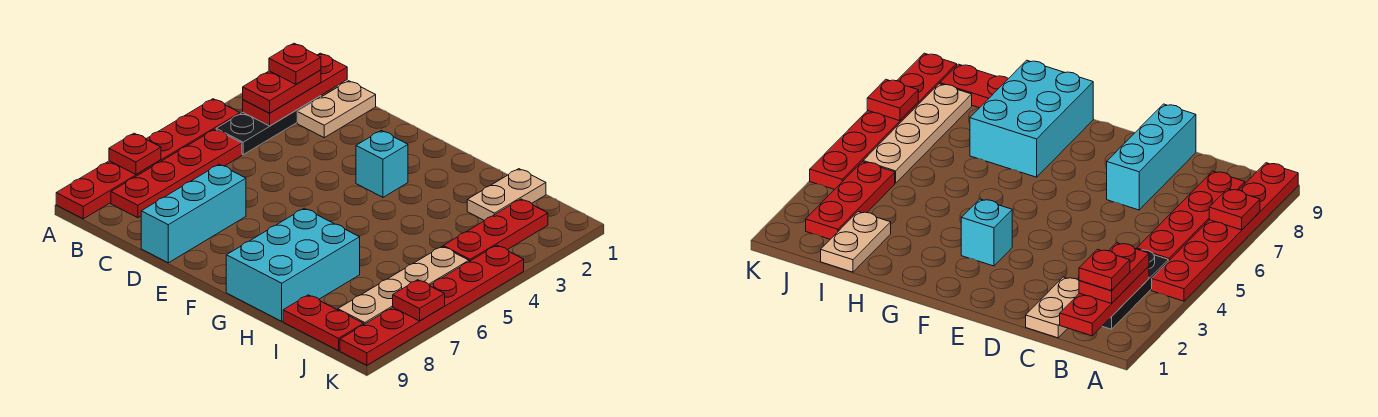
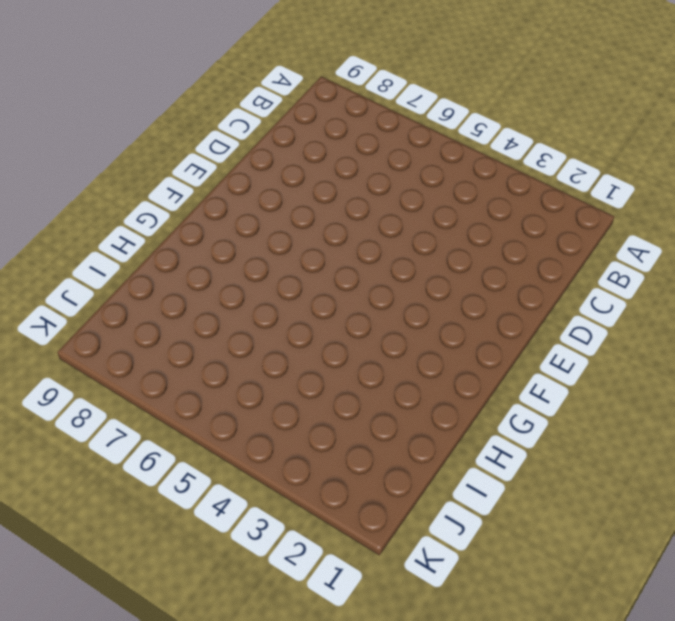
none -> red plate A4:A9 level 1
none -> black plate B2:B4 level 1
none -> red plate B5:B8 level 1

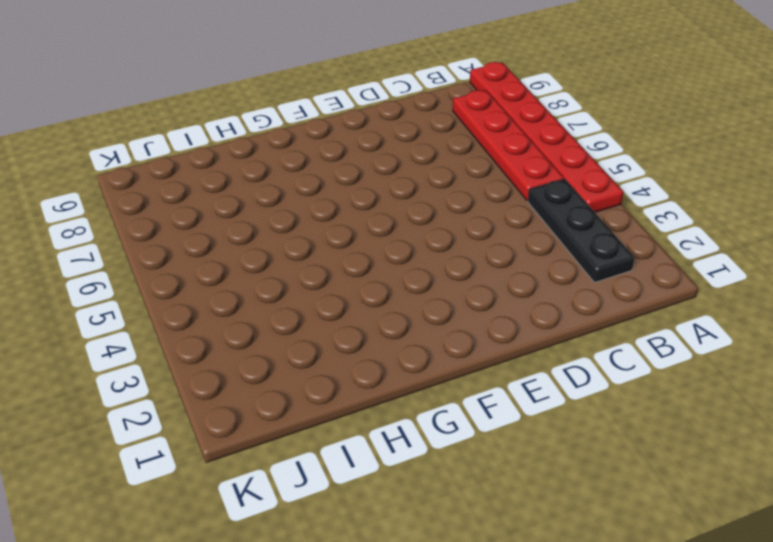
none -> tan plate C1:C2 level 1
none -> cyan brick D7:D9 level 1
none -> cyan brick F3 level 1

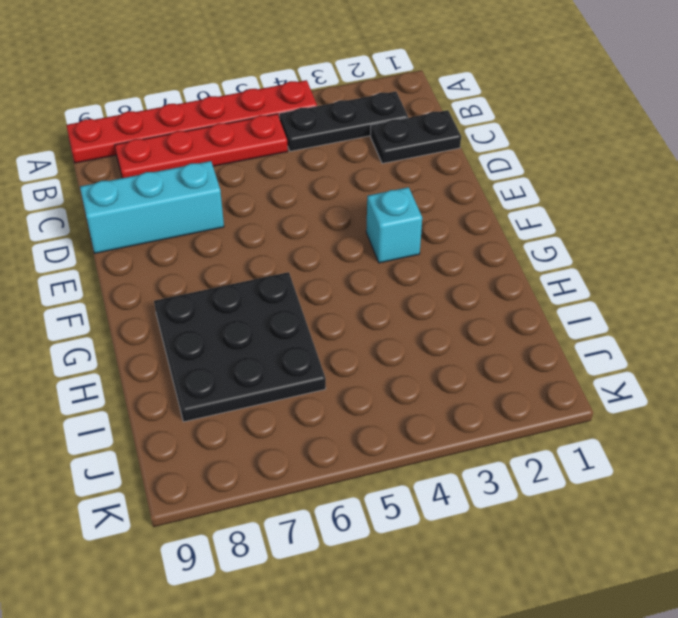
black plate C1:C2 level 1 -> tan plate C1:C2 level 1
black plate G6:I8 level 1 -> cyan brick G7:H9 level 1
none -> tan plate I1:I2 level 1
none -> red plate I9:J9 level 1
none -> red plate J2:J4 level 1

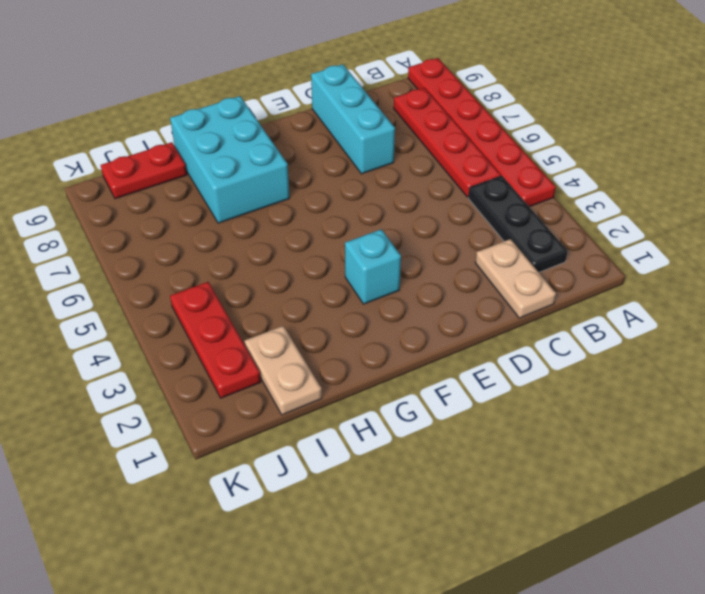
none -> tan plate J5:J8 level 1
none -> red plate K4:K9 level 1
none -> red plate A7 level 2

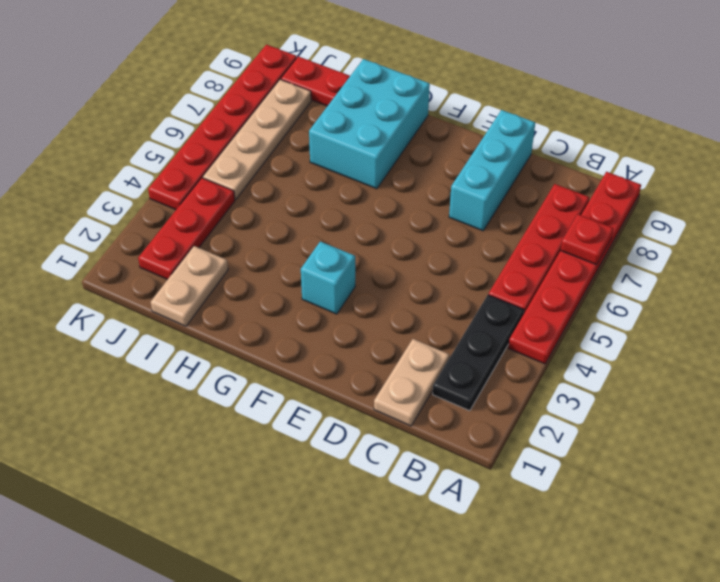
none -> red plate B1:B3 level 2
none -> red plate K7 level 2
none -> red plate B2:B3 level 3

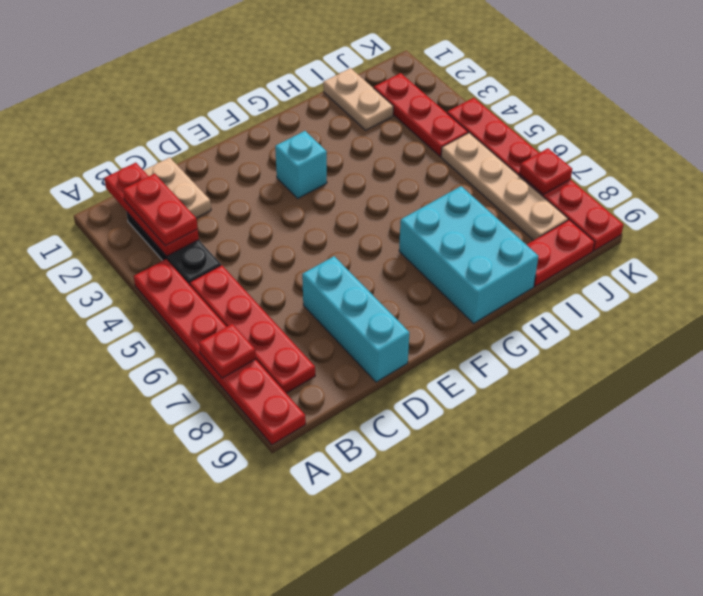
none -> red plate B2 level 4

